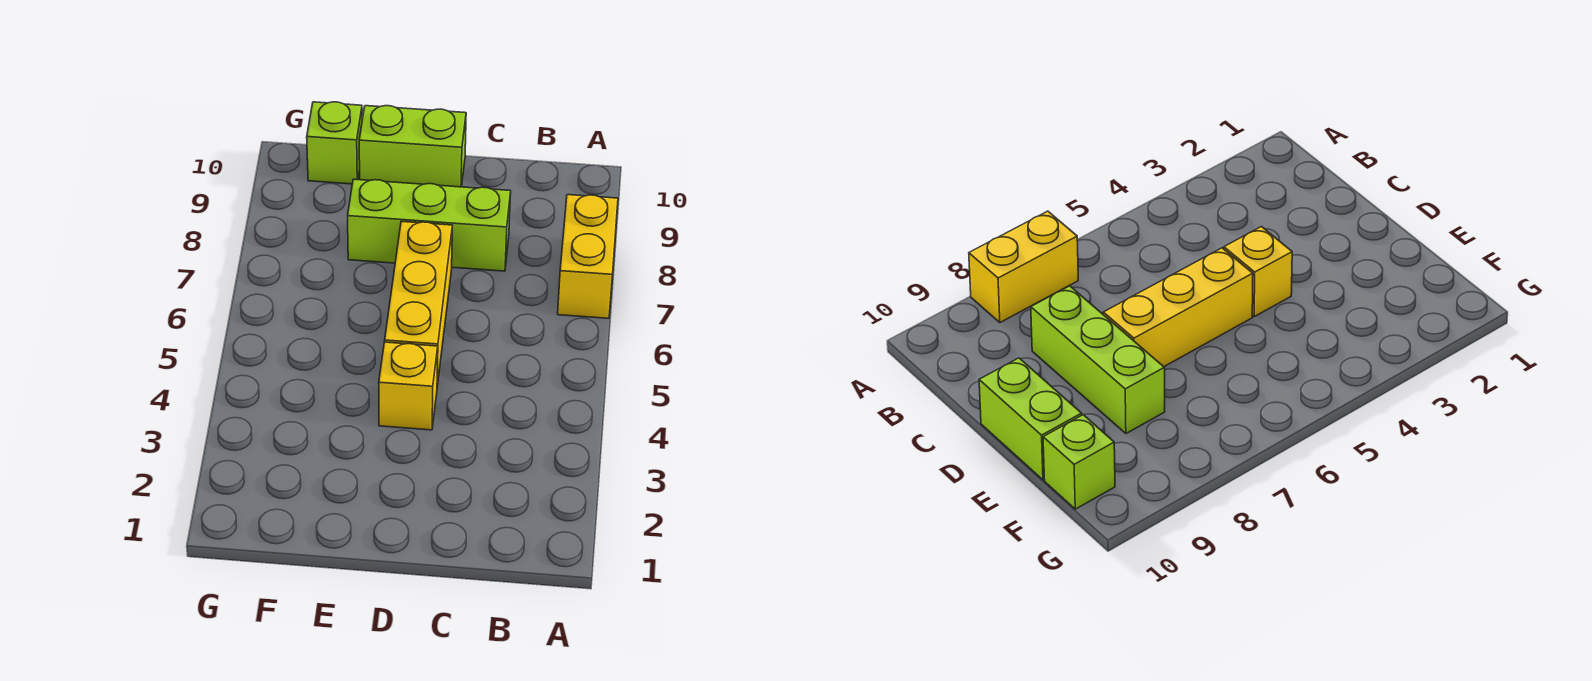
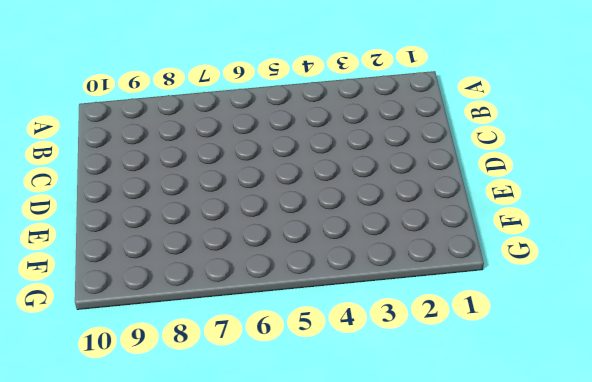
none -> yellow brick A7:A8 level 1
none -> lime brick C8:E8 level 1

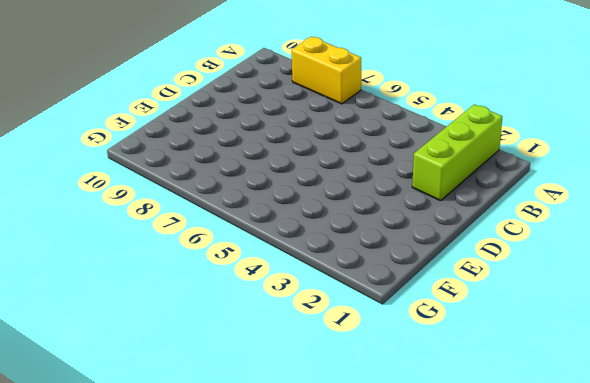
lime brick A2:C2 level 1 -> lime brick C8:E8 level 1
none -> yellow brick D4 level 1
none -> yellow brick D5:D7 level 1

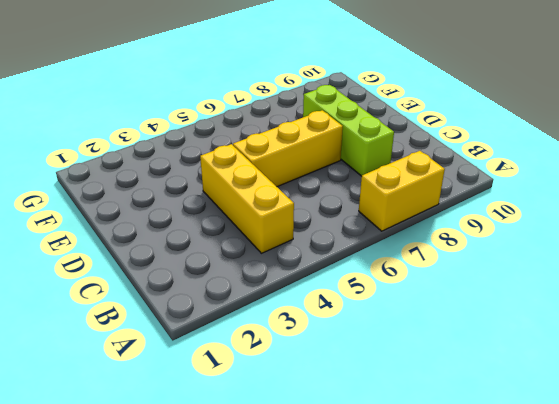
yellow brick B4:D4 level 1 -> yellow brick D4 level 1
none -> lime brick D10:E10 level 1
none -> lime brick F10 level 1

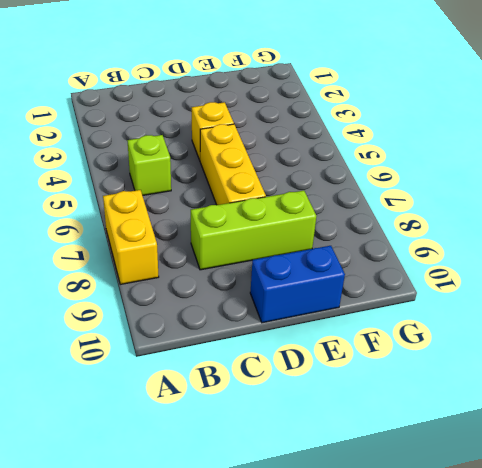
lime brick B5 level 1 -> lime brick F10 level 1
blue brick D10:E10 level 1 -> lime brick D10:E10 level 1

